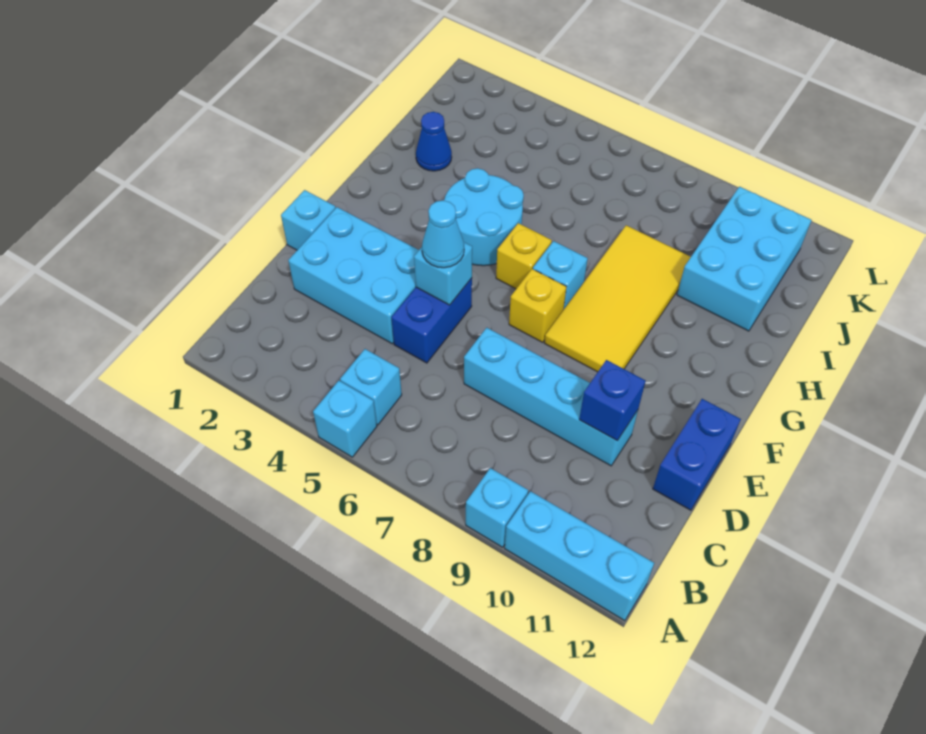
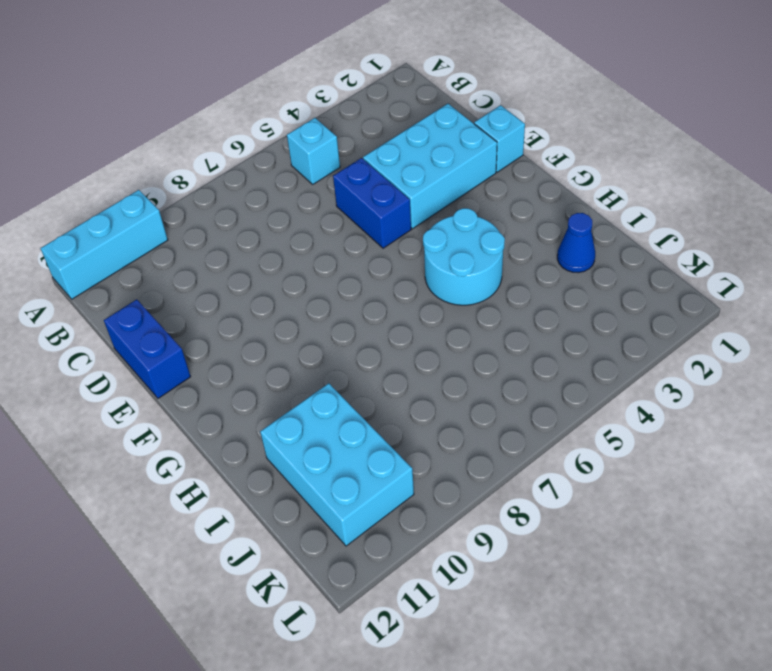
none -> cyan brick A5 level 1
none -> cyan brick A9 level 1
none -> cyan brick D7:D10 level 1

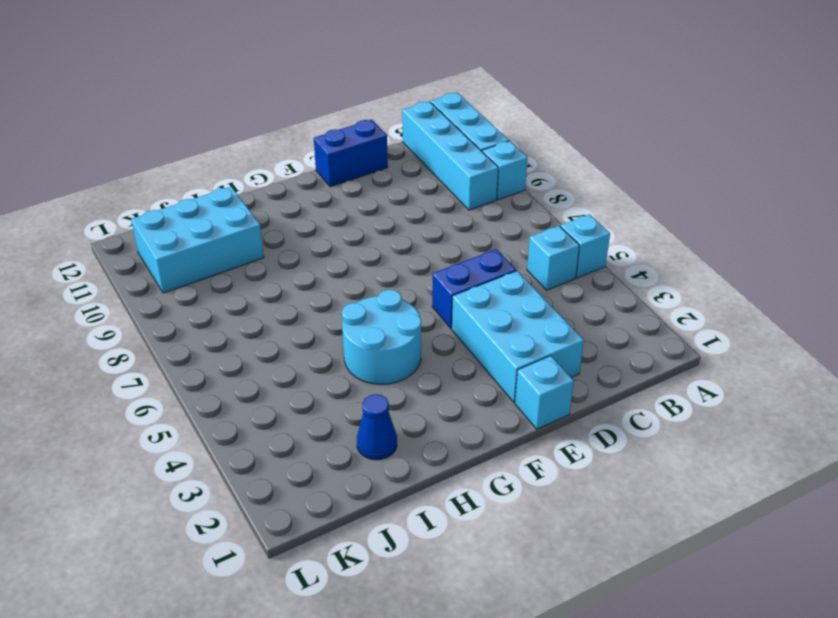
cyan brick B9:B12 level 1 -> cyan brick D7:D10 level 1
none -> yellow brick F7 level 1
none -> yellow tile F8:I9 level 1
none -> yellow brick G6 level 1

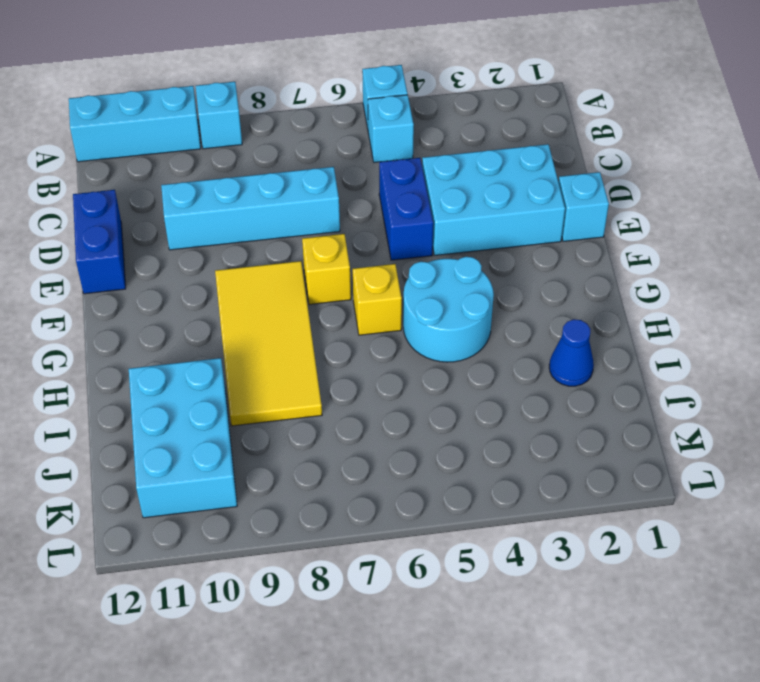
none -> cyan brick G7 level 1
none -> blue brick D10 level 2
none -> cyan brick E5 level 2

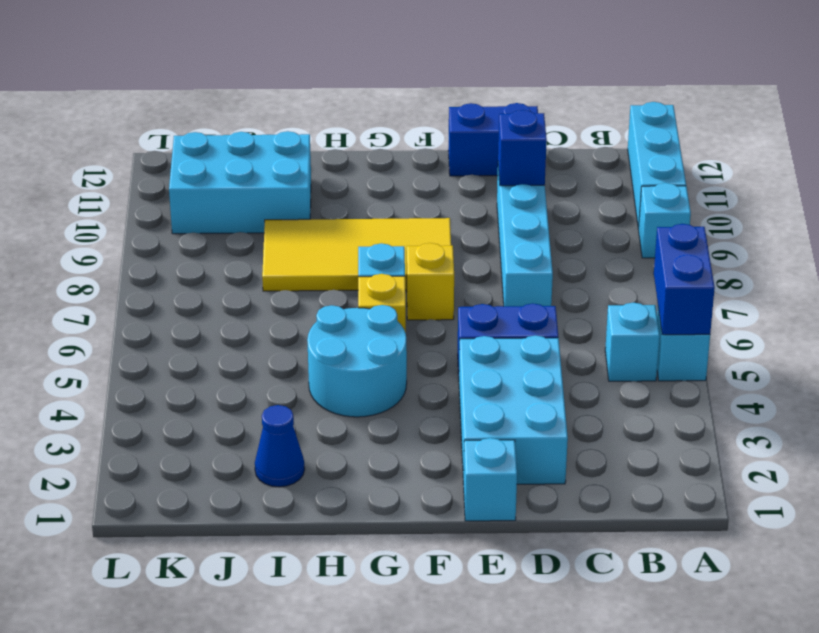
blue brick A5:A6 level 2 -> none
none -> cyan brick E5 level 2
none -> cyan cone E5 level 3

